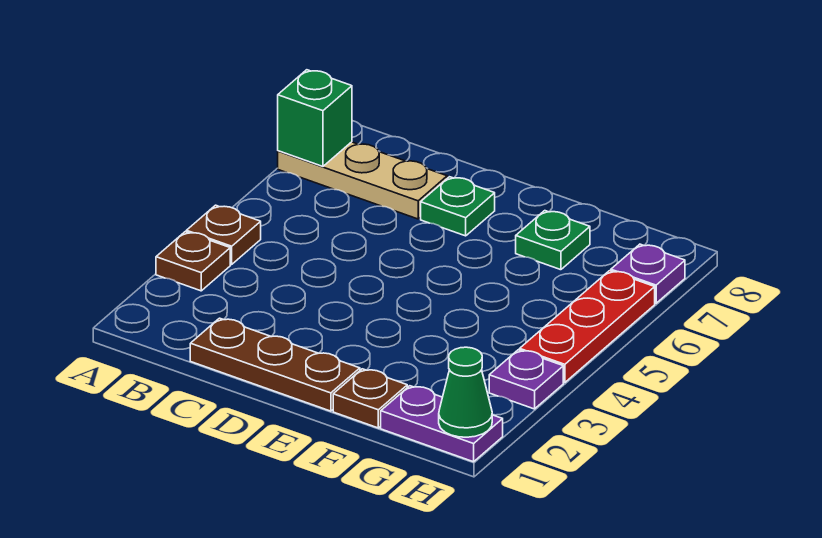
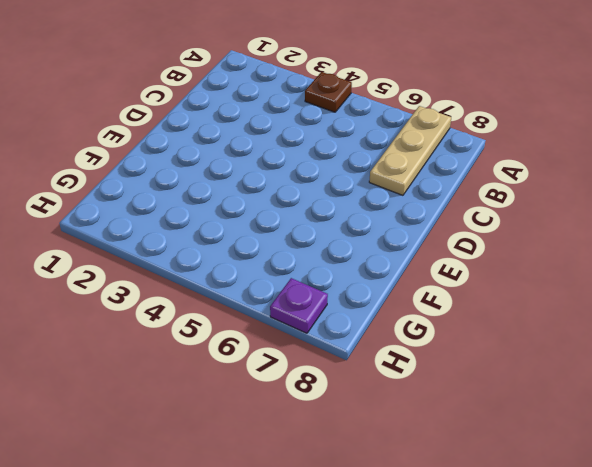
none -> brown plate A3 level 1
none -> brown plate C1:E1 level 1
none -> green plate D7 level 1

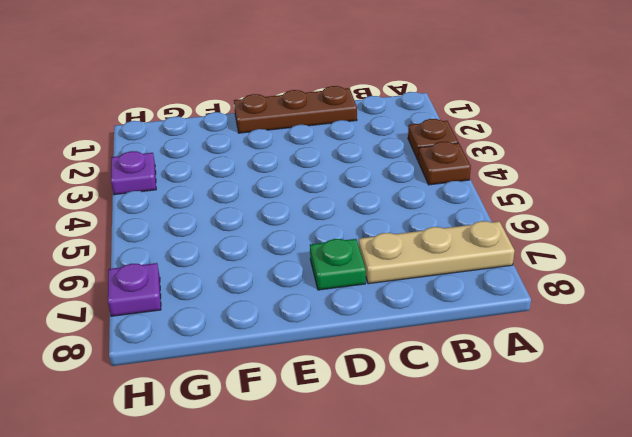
none -> brown plate F1 level 1
none -> green plate F7 level 1
none -> purple plate G1:H1 level 1

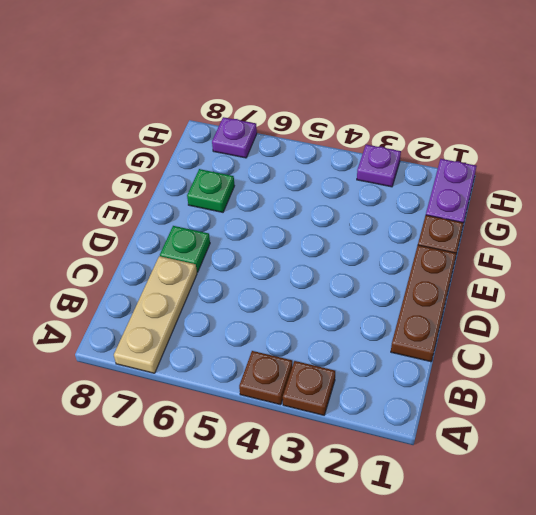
none -> red plate H4:H6 level 1
none -> green brick A7 level 2
none -> green cone H1 level 2

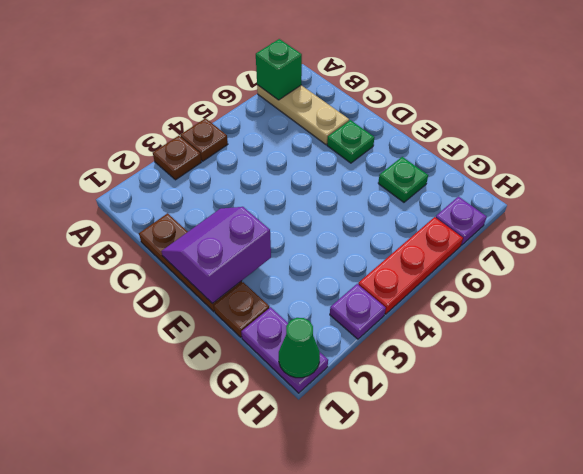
purple slope D1:E2 level 2 top E -> none

